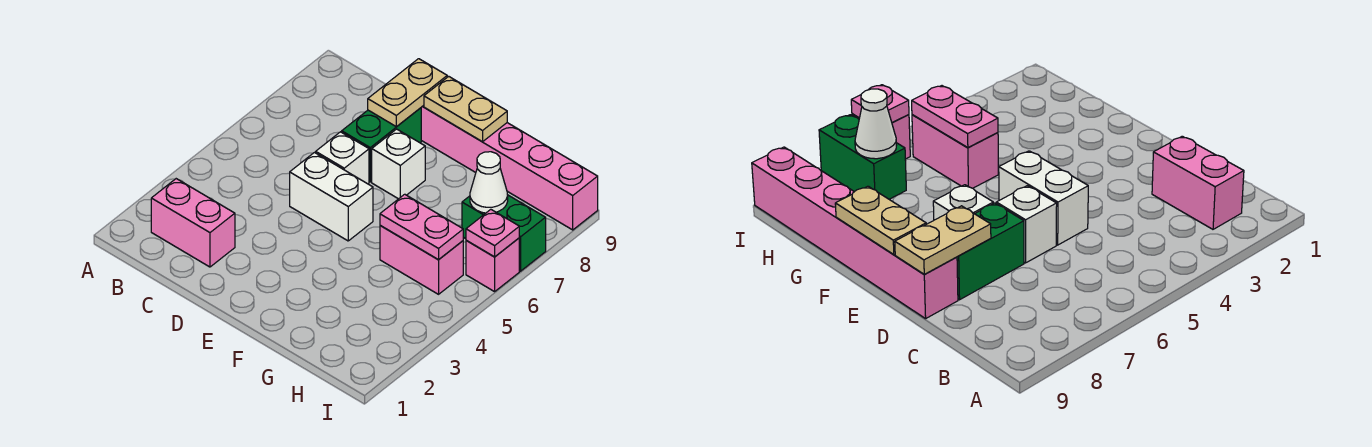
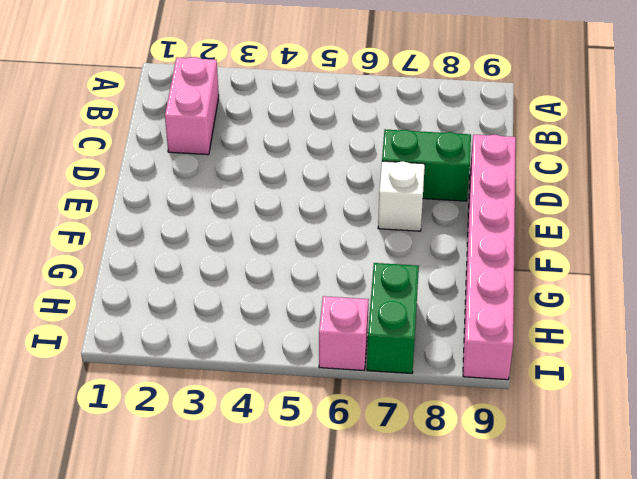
none -> white brick D5:E5 level 1
none -> white brick D6 level 1
none -> pink brick G5:H5 level 1

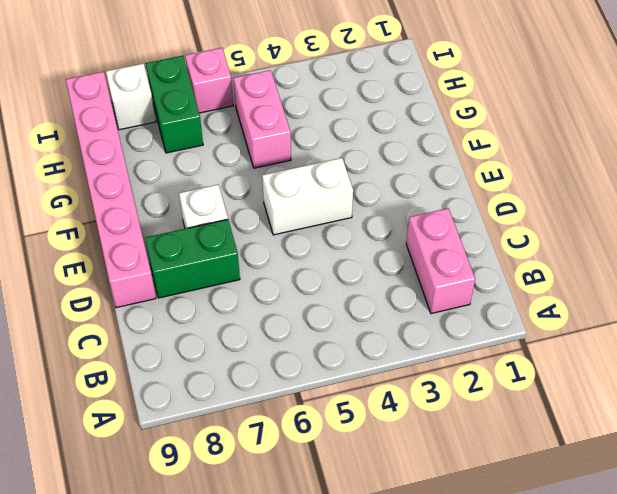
white brick E4:E5 level 1 -> white brick D5:E5 level 1
white brick I8 level 1 -> white brick D6 level 1
none -> tan plate D8:D9 level 2
none -> tan plate E9:F9 level 2
none -> pink plate G5:H5 level 2

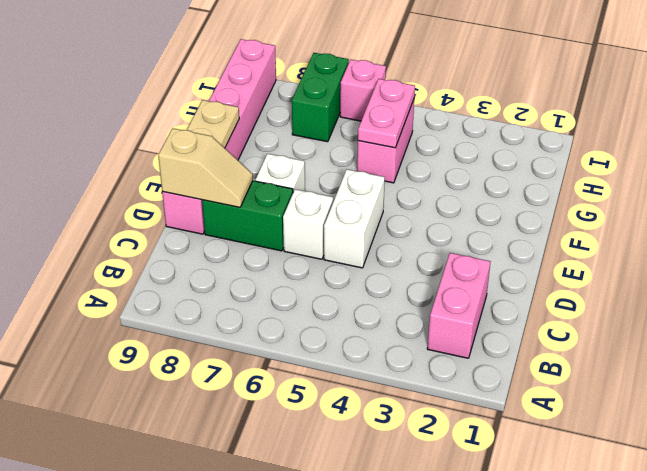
tan slope D8:D9 level 2 top 9 -> tan plate D8:D9 level 2
none -> white cone H7 level 2
none -> pink plate I6 level 2

